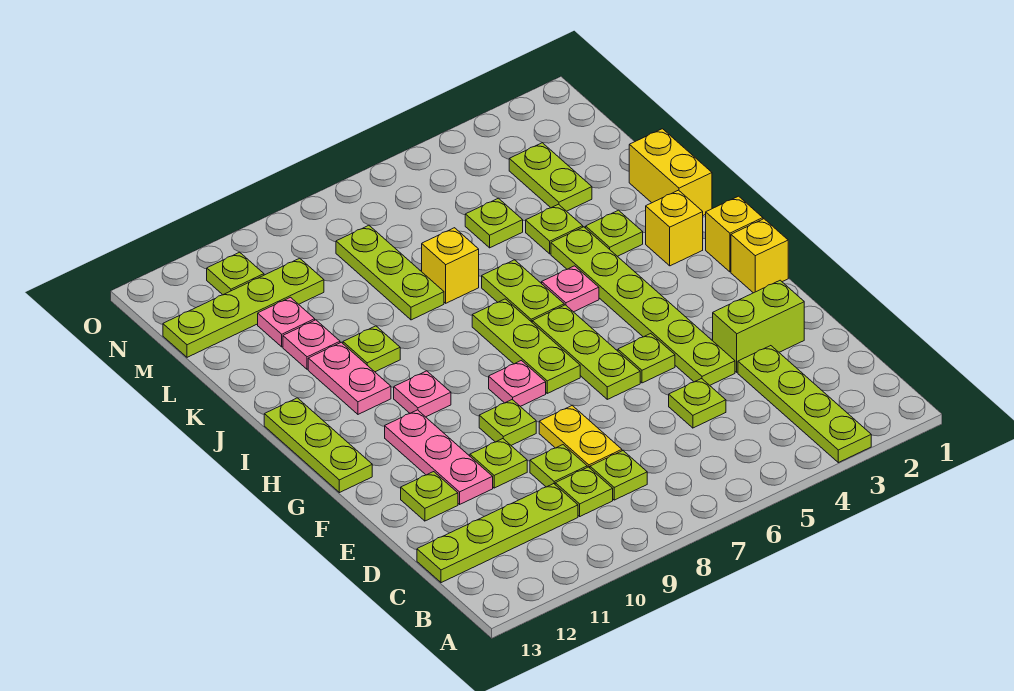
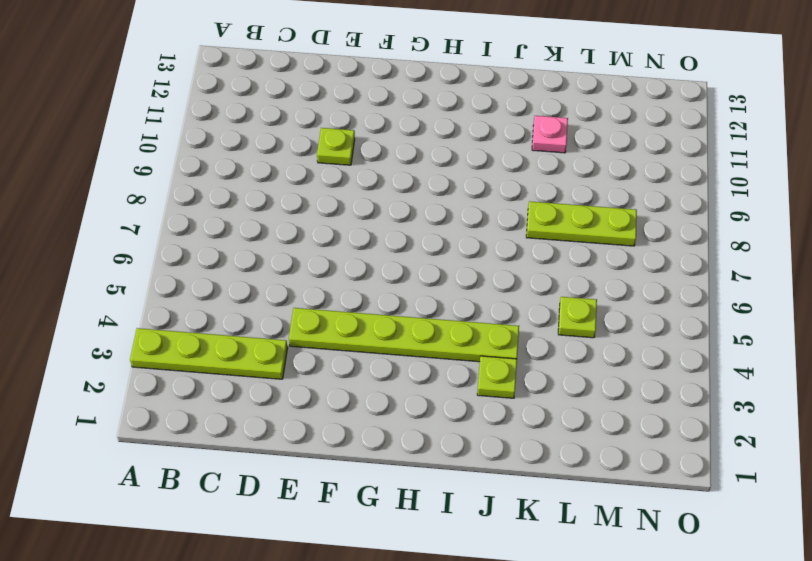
none -> lime plate C8 level 1
none -> lime plate C9 level 1
none -> lime plate C10:C13 level 1
none -> lime plate D5 level 1

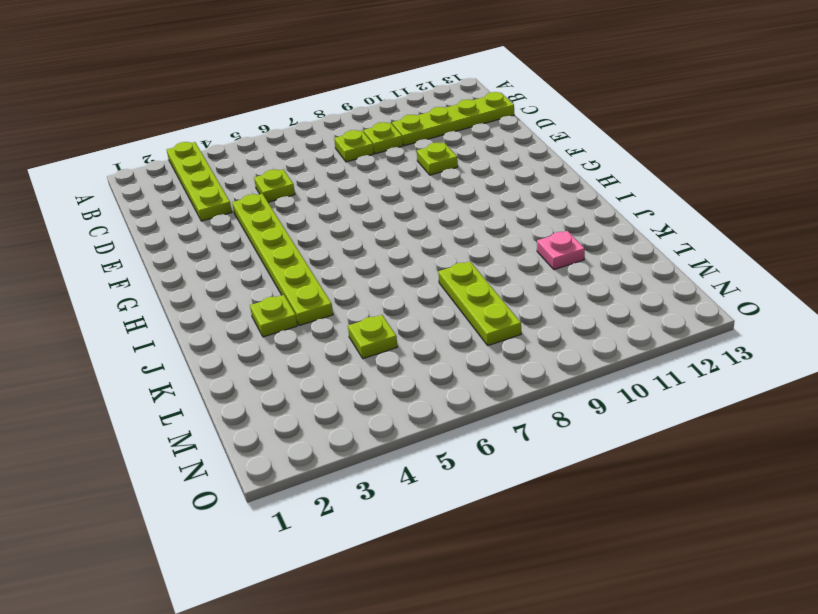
none -> yellow plate D8:E8 level 1
none -> lime plate D9 level 1
none -> lime brick E2:E3 level 1
none -> pink plate E11:G11 level 1

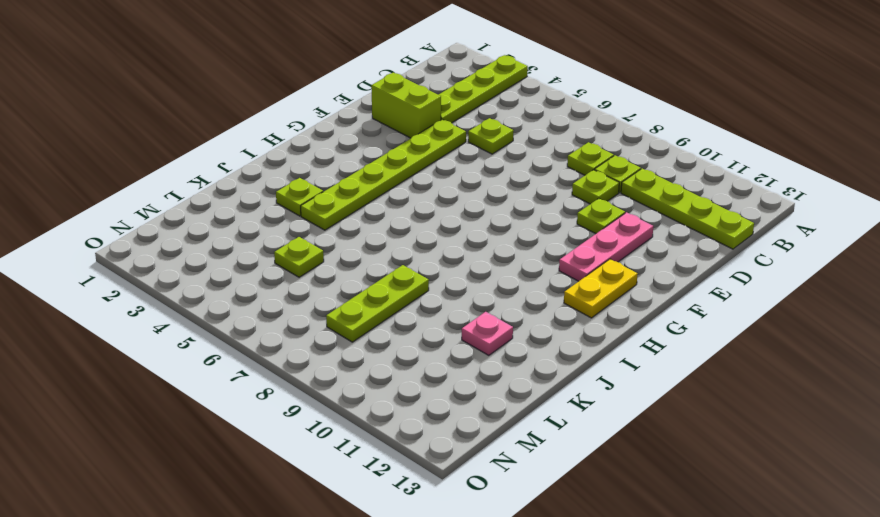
yellow plate G12:H12 level 1 -> yellow plate D8:E8 level 1
none -> lime plate E12 level 1
none -> lime plate F5 level 1
none -> lime plate F6:H6 level 1
none -> lime plate F9 level 1

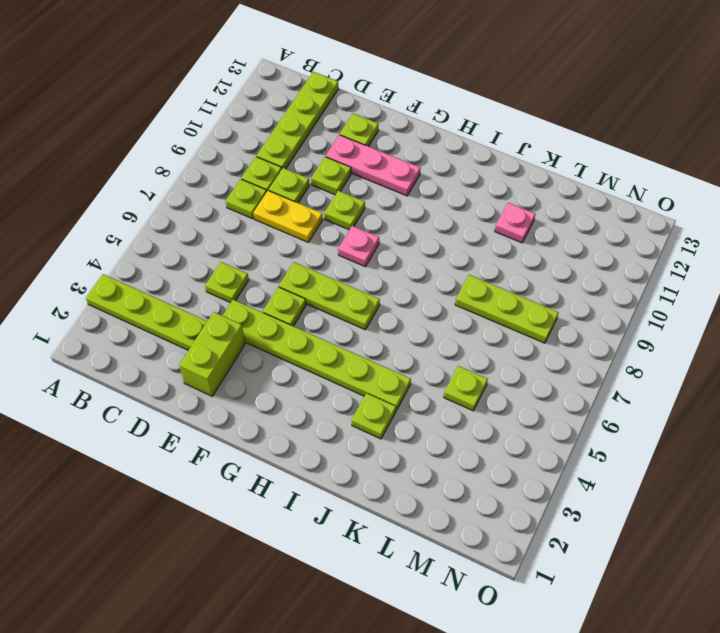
none -> yellow brick G1 level 1
none -> lime plate G7:I7 level 1
none -> lime plate G13:I13 level 1
none -> yellow brick H1 level 1

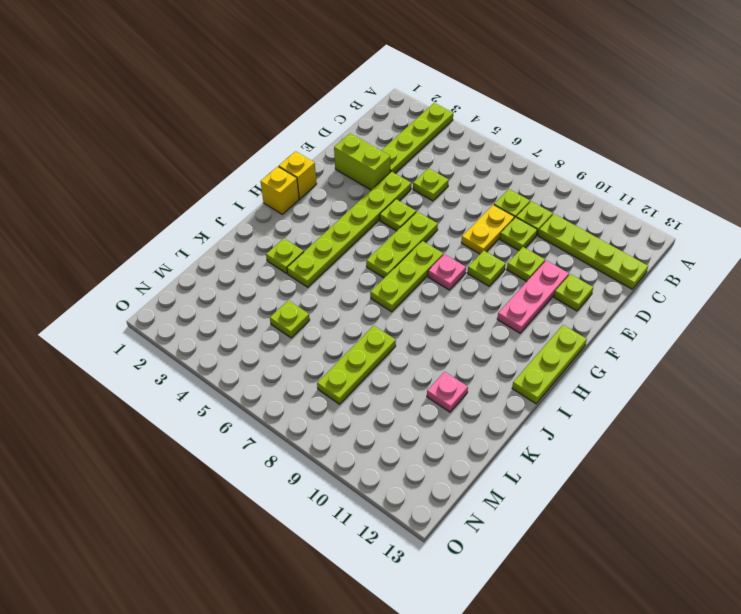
none -> pink plate H10 level 1
none -> yellow brick I2 level 1
none -> pink plate I5 level 1
none -> lime plate I6:J6 level 1

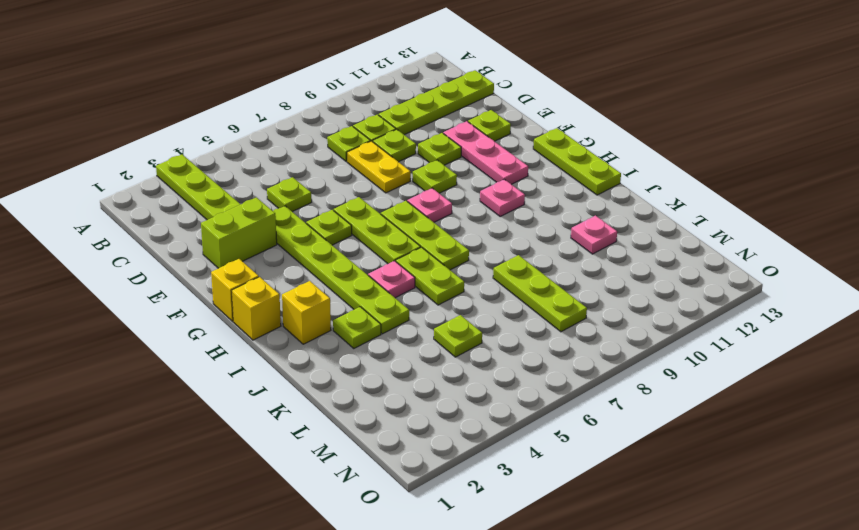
none -> pink plate I11:J11 level 1
none -> yellow brick J1:K1 level 1
none -> lime plate J10 level 1
none -> lime plate K4 level 1

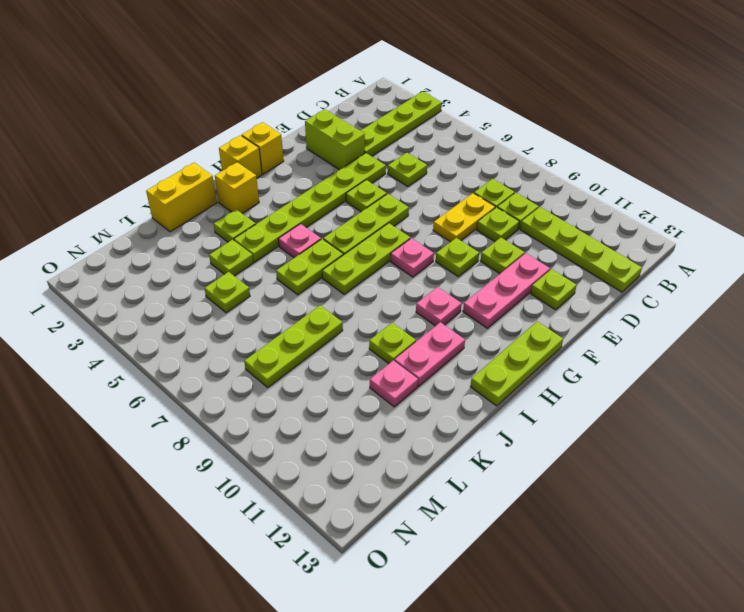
none -> yellow brick K7 level 1
none -> lime plate L3:M3 level 1
none -> pink plate L11 level 1
none -> lime plate M10:M13 level 1

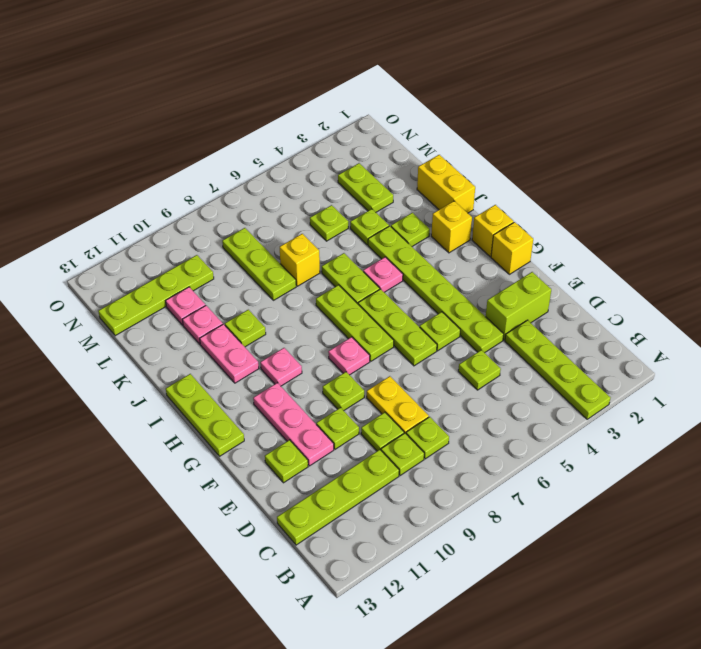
none -> lime plate N11 level 1

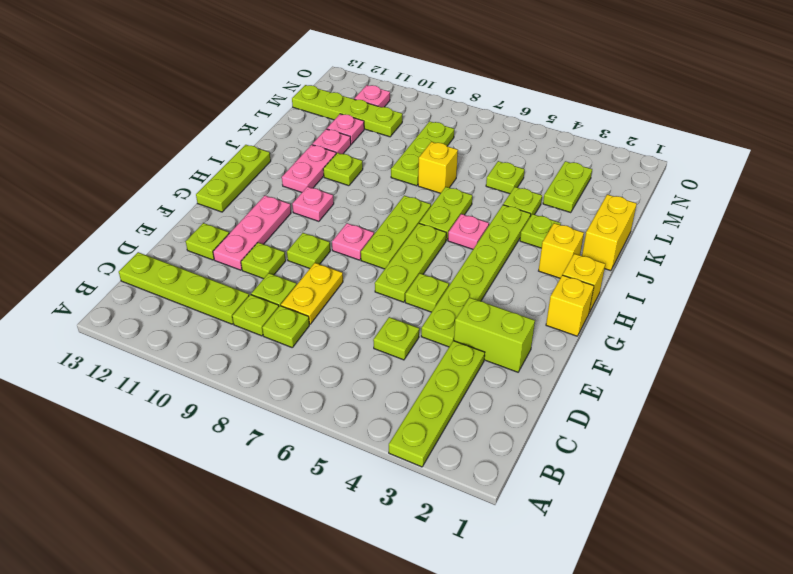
pink plate N11 level 1 -> lime plate N11 level 1

